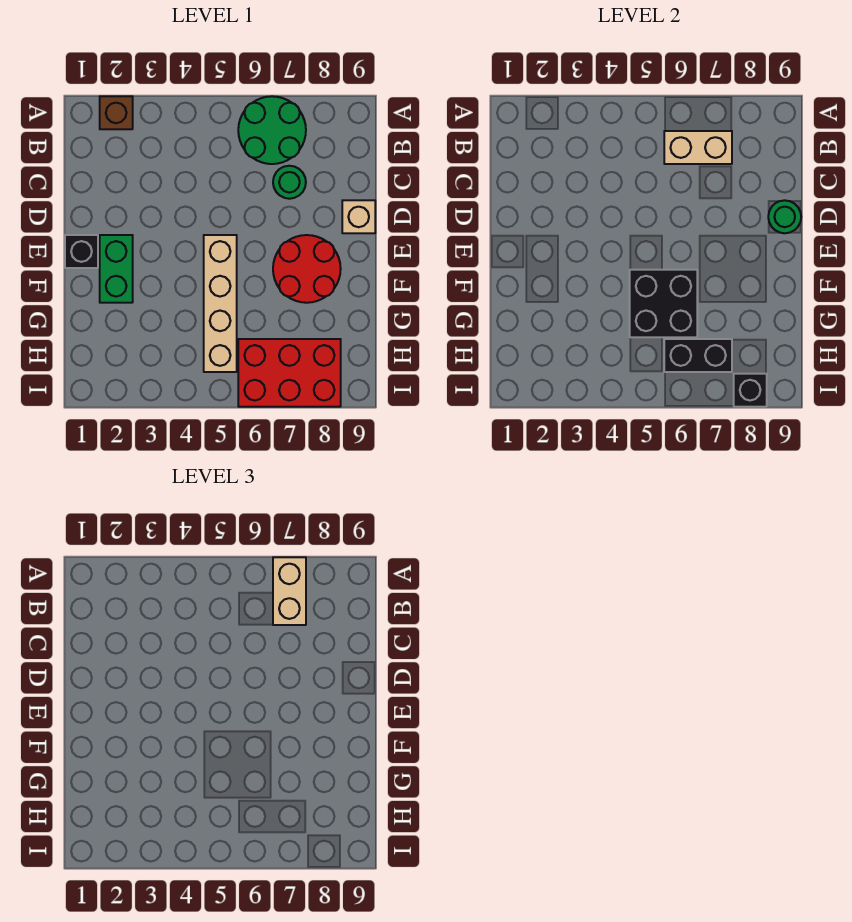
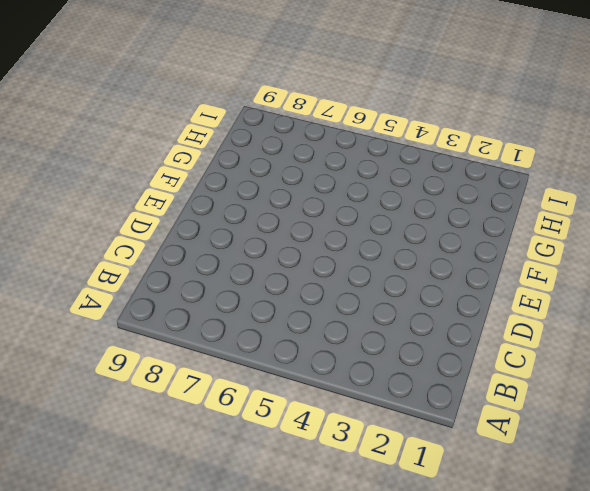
none -> brown brick A2 level 1
none -> green round brick A6:B7 level 1
none -> green round brick C7 level 1

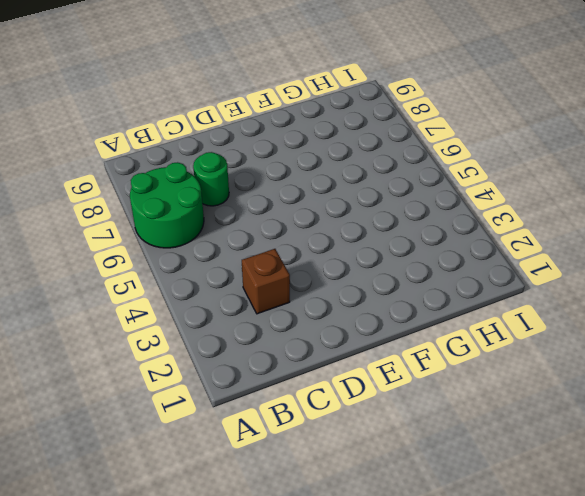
brown brick C3 level 1 -> brown brick A2 level 1
none -> tan brick D9 level 1
none -> black brick E1 level 1
none -> green brick E2:F2 level 1

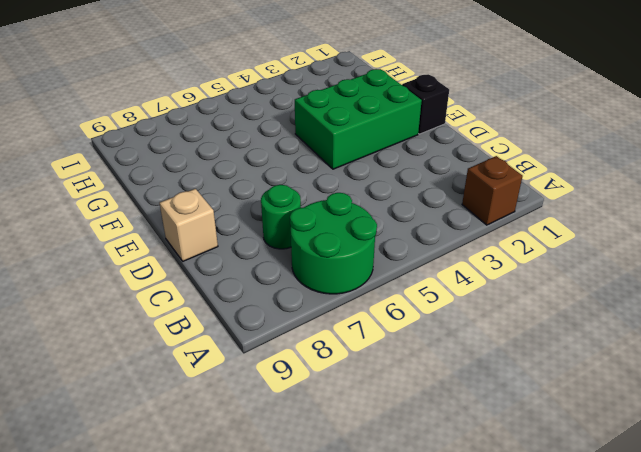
green brick E2:F4 level 1 -> green brick E2:F2 level 1
none -> tan brick E5:H5 level 1
none -> red round brick E7:F8 level 1
none -> red brick H6:I8 level 1

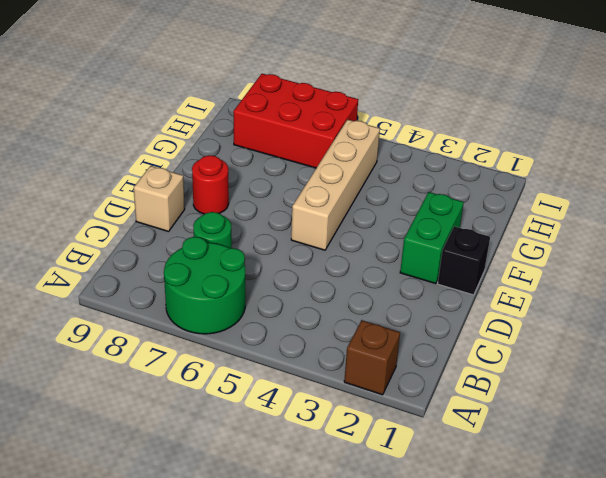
red round brick E8 level 1 -> red round brick E7:F8 level 1
none -> tan brick B6:B7 level 2
none -> green round brick D9 level 2
none -> black brick F5:G6 level 2

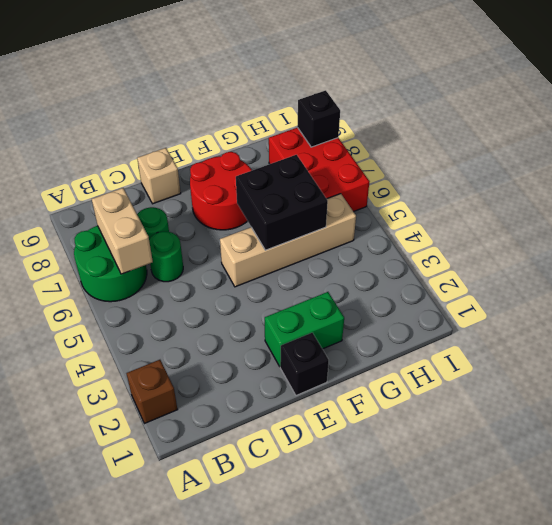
green round brick C6 level 1 -> green round brick D9 level 2
none -> black brick H6:H7 level 2
none -> tan brick A7:B7 level 3

